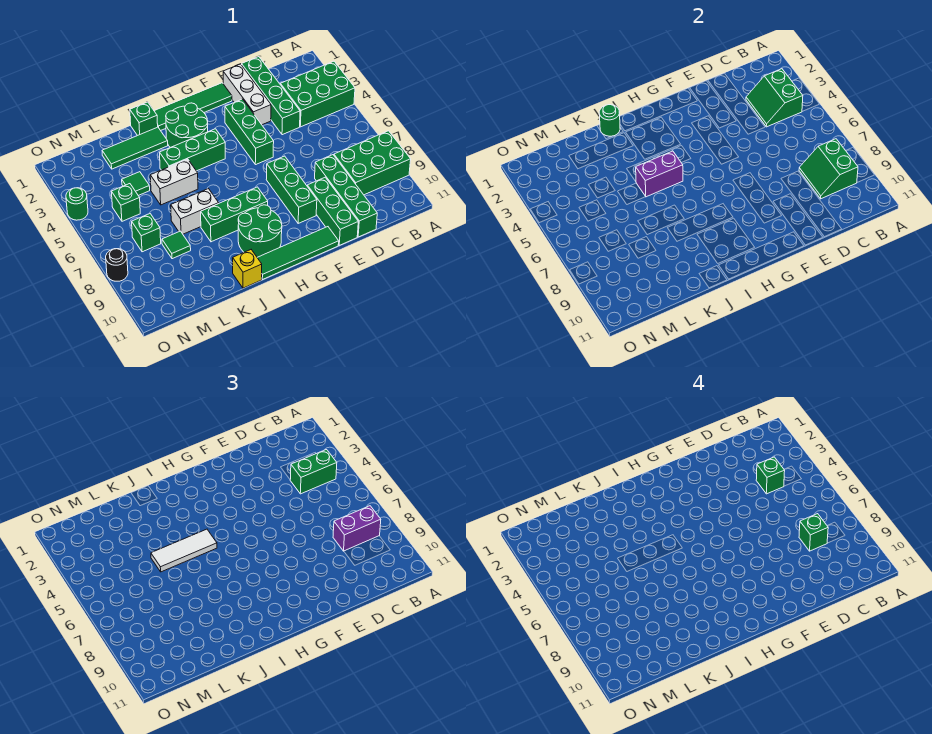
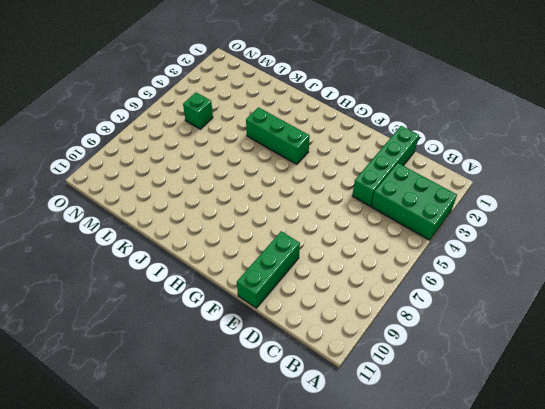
none -> green brick A8:C9 level 1
none -> green brick D8:D11 level 1
none -> white brick E1:E3 level 1
none -> green tile F1:I1 level 1

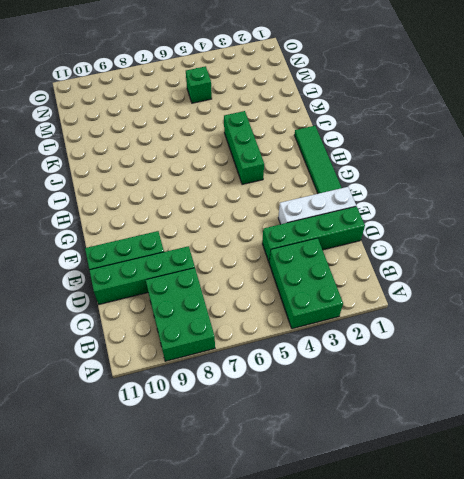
none -> green brick F3:F5 level 1
none -> green brick F7:F9 level 1
none -> green tile F11:I11 level 1
none -> green round brick H2:I3 level 1

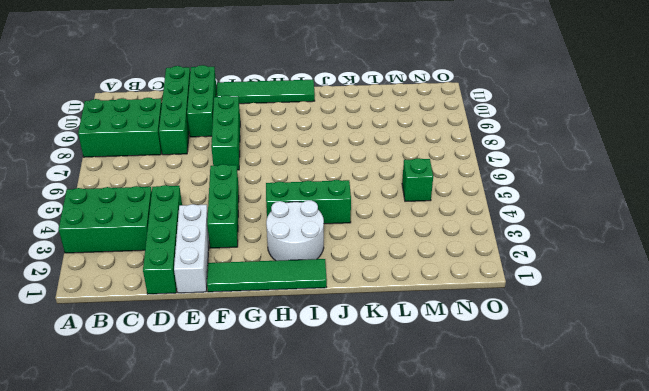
white round brick H2:I3 level 1 -> green round brick H2:I3 level 1
none -> green brick H8:J8 level 1
none -> green round brick H9:I10 level 1
none -> green brick J1 level 1
none -> green tile J2:L2 level 1

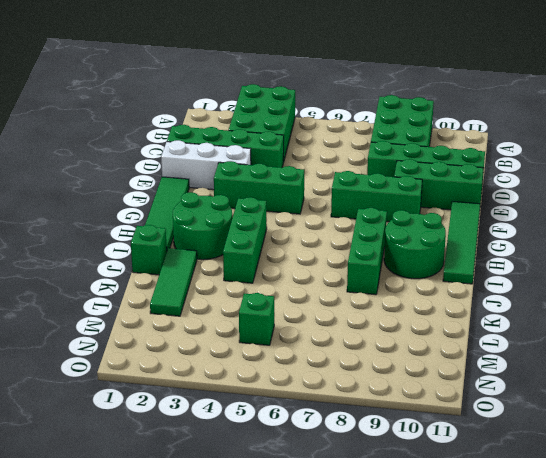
none -> white brick J5:K5 level 1
none -> white brick J7:K7 level 1
none -> yellow brick J11 level 1
none -> green tile L4 level 1

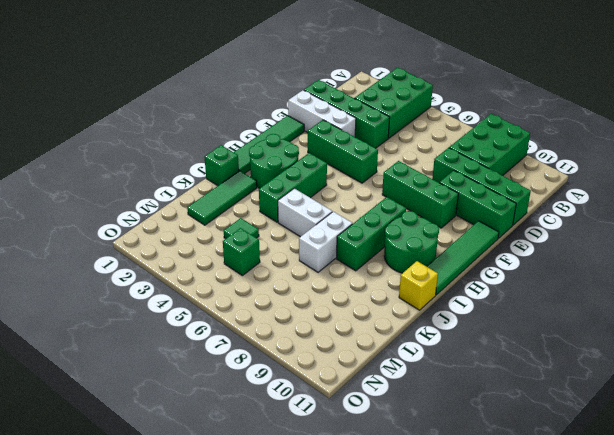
white brick J5:J6 level 1 -> white brick J5:K5 level 1
none -> green tile L8 level 1
none -> green brick M7 level 1
none -> green round brick O4 level 1
none -> black round brick O8 level 1

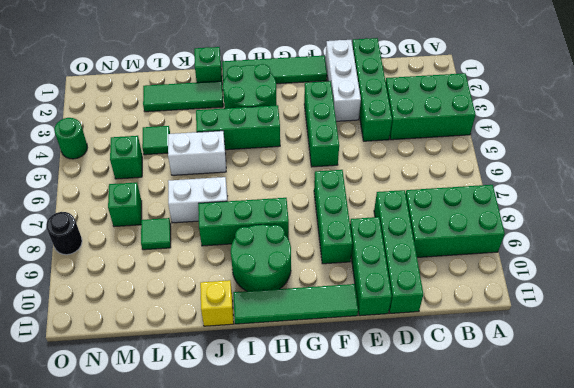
none -> green slope B3:C4 level 2 top B
none -> green slope B8:C9 level 2 top B
none -> purple brick I5:J5 level 2
none -> green round brick J1 level 2

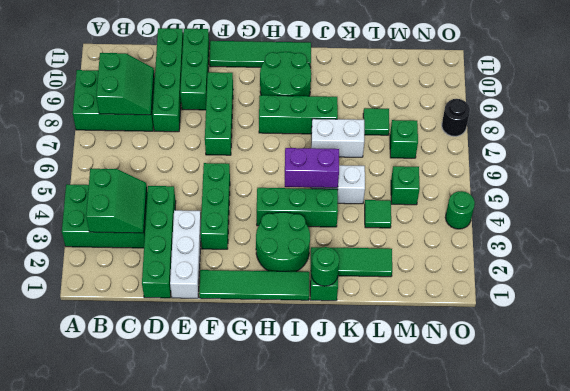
none -> yellow brick J11 level 1
none -> green brick B4:C4 level 3
none -> purple brick B8:C8 level 3
none -> white tile I5:K5 level 3

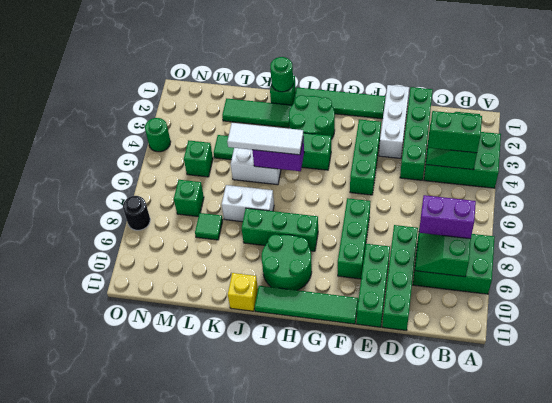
none -> green brick C4 level 4
none -> green brick C8 level 4

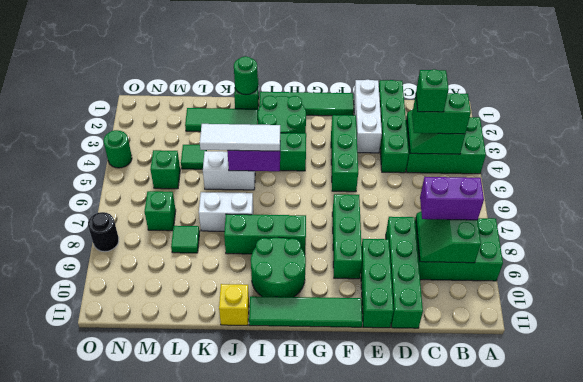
none -> green brick C8 level 4

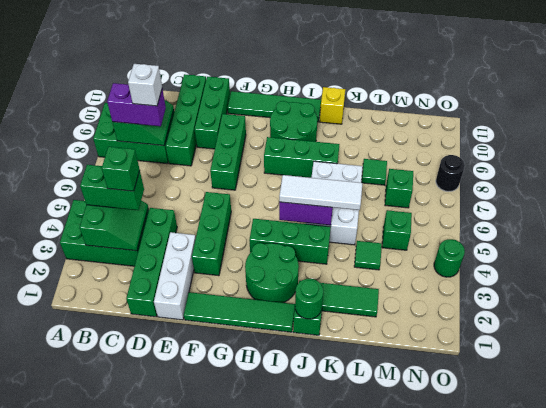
white brick C8 level 4 -> green brick C8 level 4

